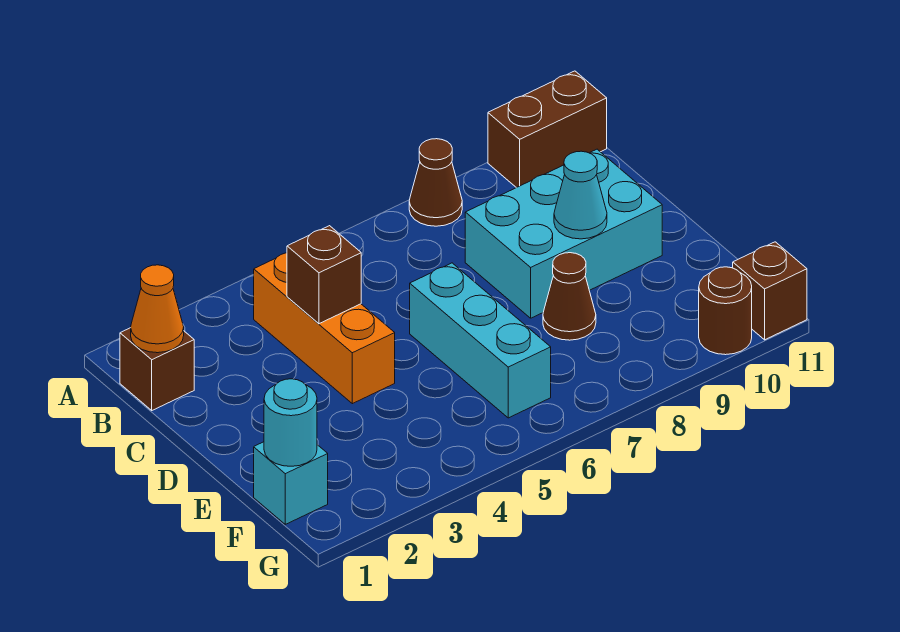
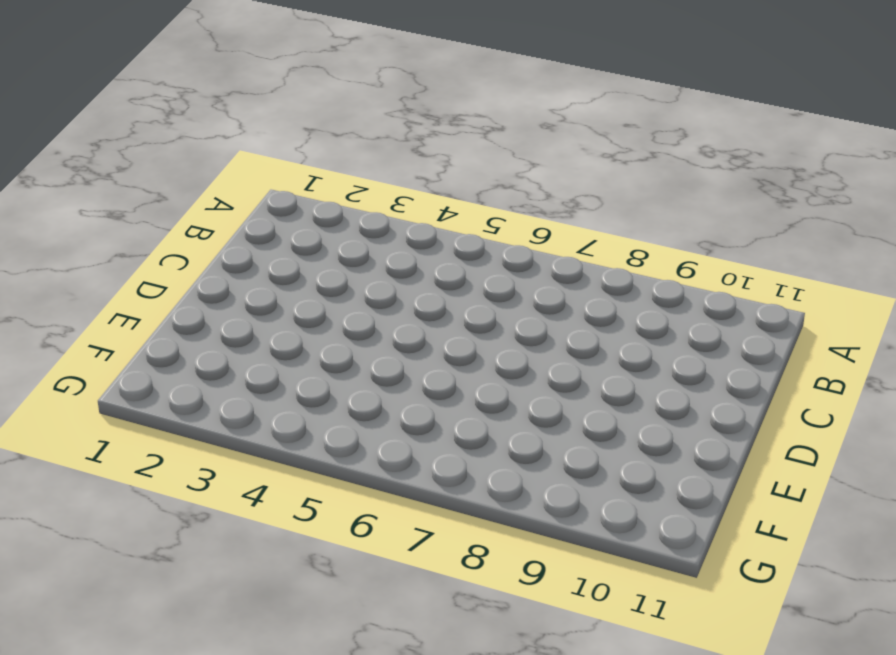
none -> brown cone A8 level 1
none -> brown brick A10:A11 level 1
none -> brown brick B1 level 1

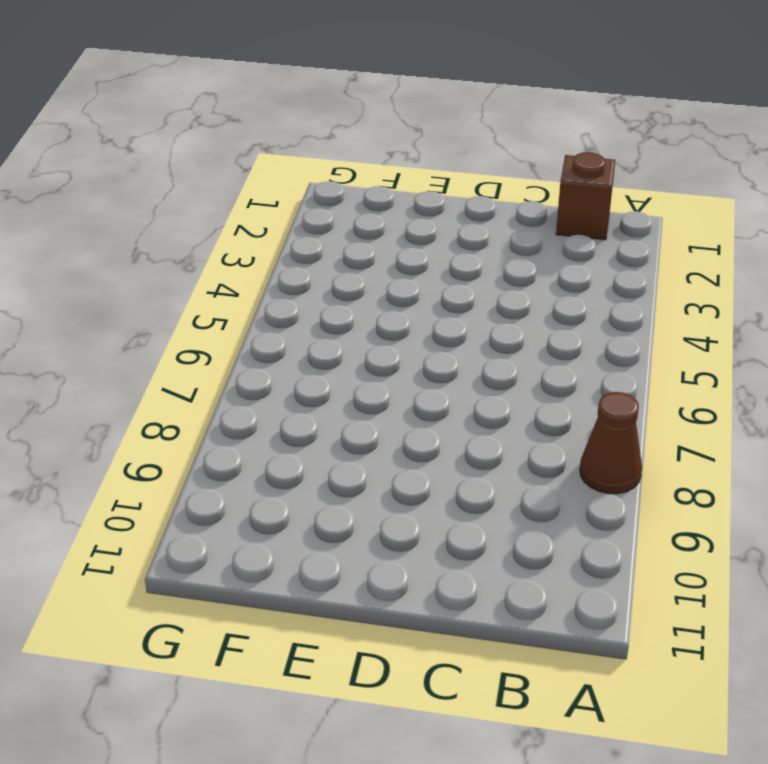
none -> brown brick A10:A11 level 1
none -> orange brick B4:D4 level 1
none -> cyan brick C8:D10 level 1

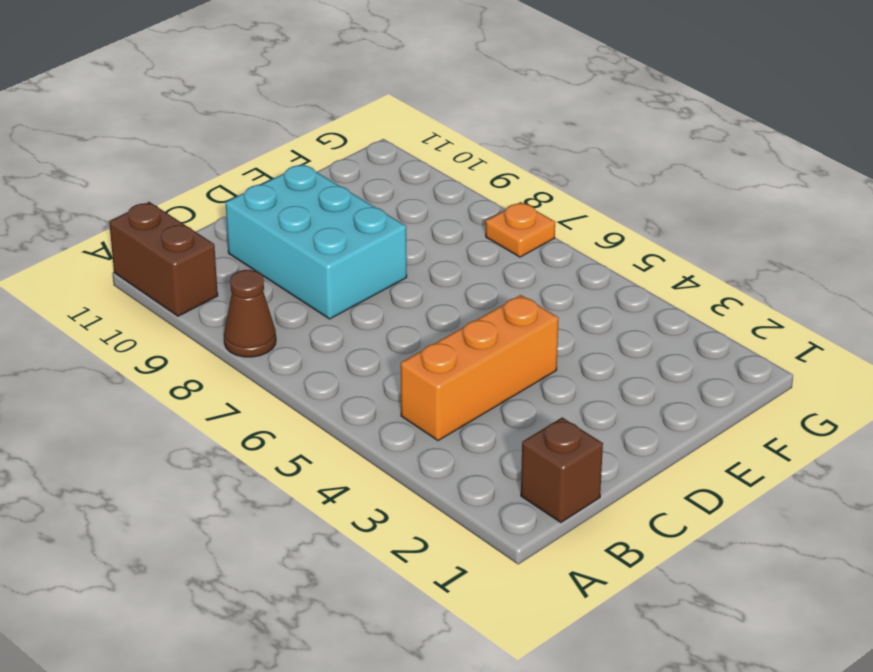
orange plate G7 level 1 -> none
none -> cyan brick D6:F6 level 1
none -> brown cone E8 level 1
none -> cyan brick F1 level 1

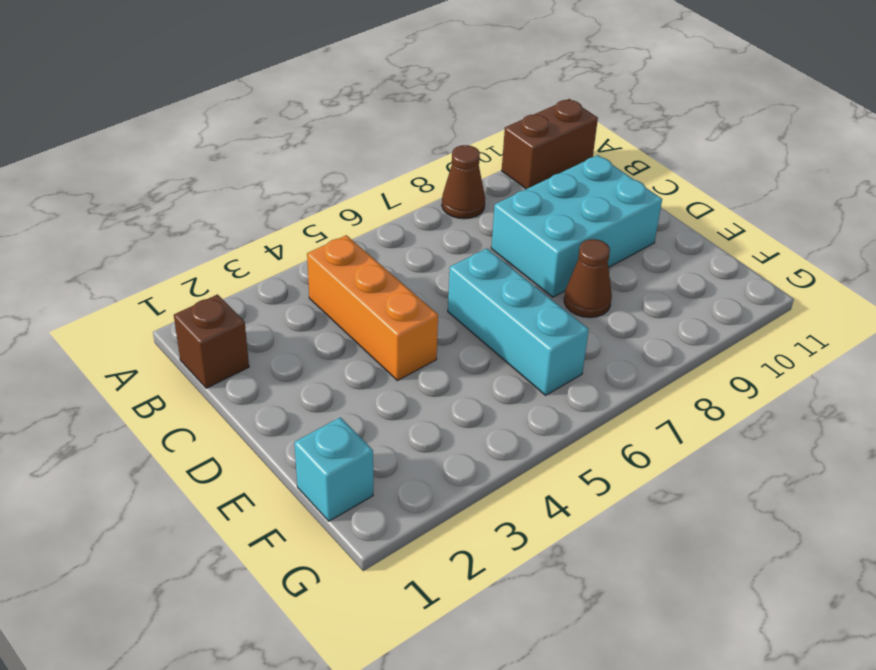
none -> brown round brick G10 level 1
none -> brown brick G11 level 1
none -> orange cone B1 level 2

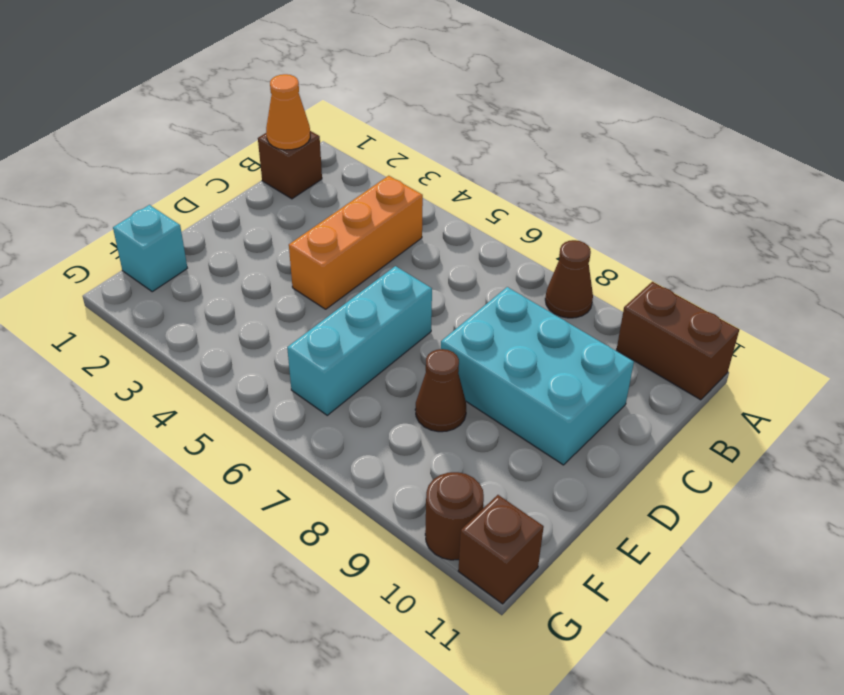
none -> brown brick C4 level 2
none -> cyan cone D9 level 2
none -> cyan round brick F1 level 2

